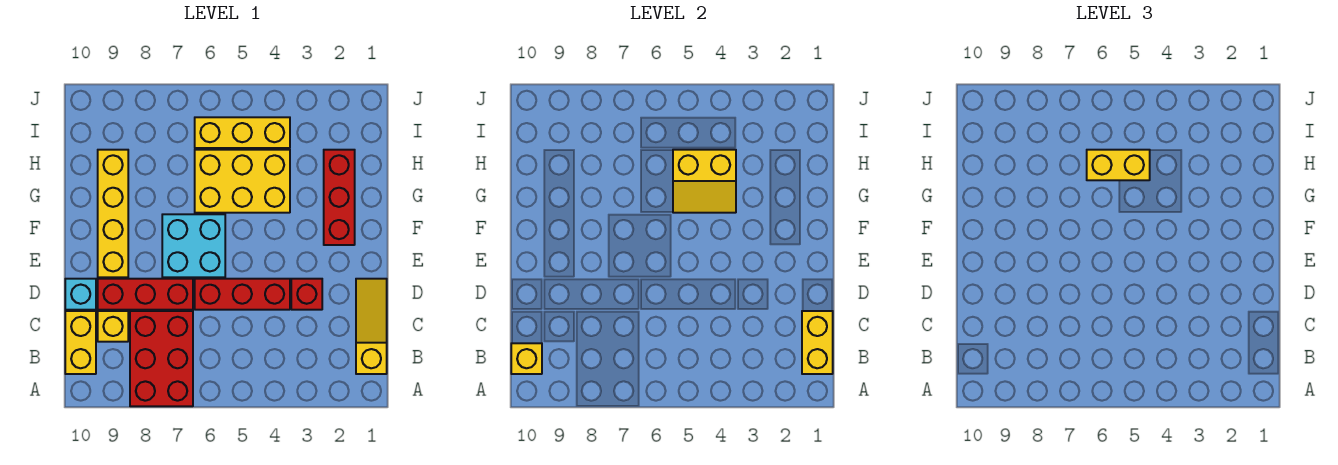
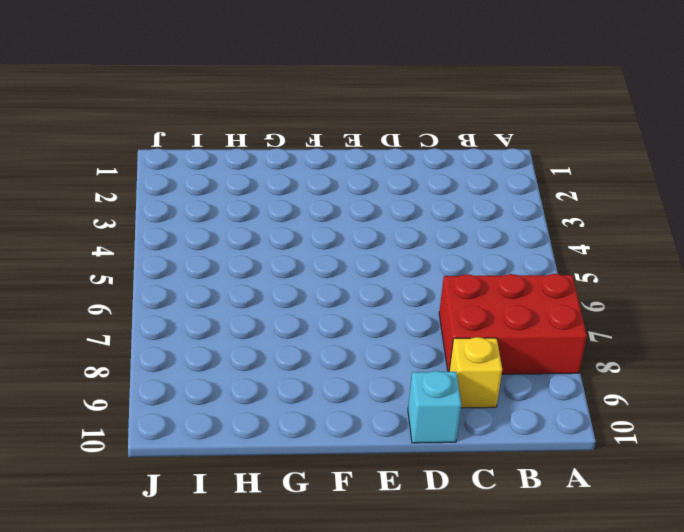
none -> yellow slope B1:D1 level 1 top B
none -> yellow brick B10:C10 level 1
none -> red brick D3 level 1

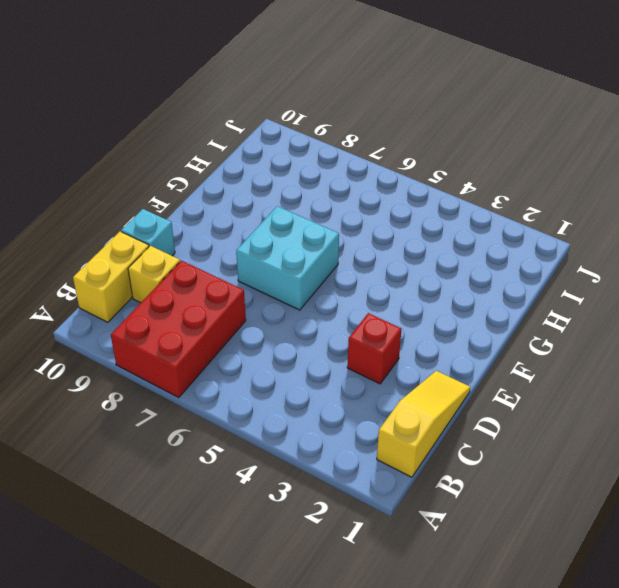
none -> red brick D4:D6 level 1
none -> red brick D7:D9 level 1
none -> yellow brick E9:H9 level 1

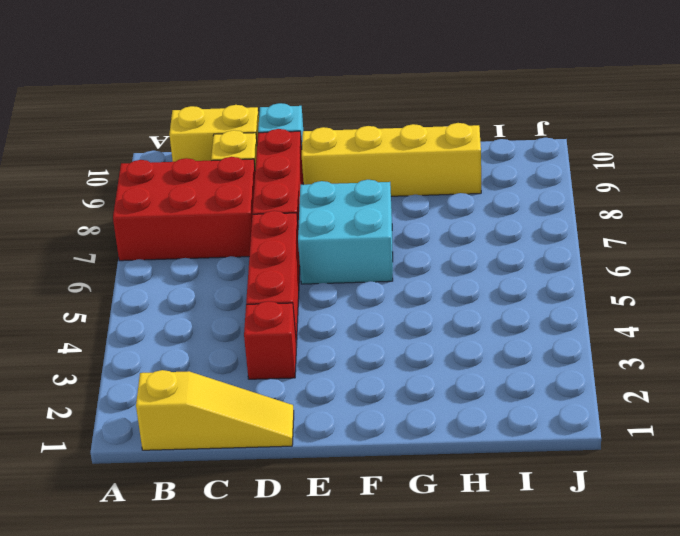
none -> red brick F2:H2 level 1
none -> yellow brick G4:H6 level 1
none -> yellow brick I4:I6 level 1

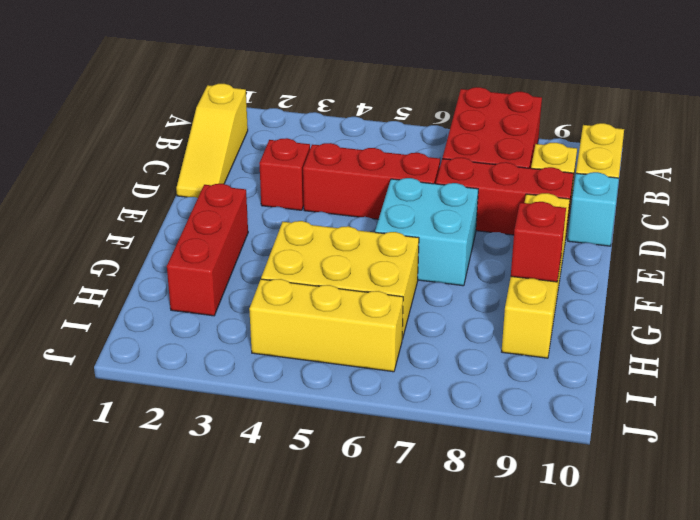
red brick G9 level 2 -> none
none -> yellow brick B1:C1 level 2
none -> yellow brick B10 level 2
none -> yellow slope G4:H5 level 2 top H

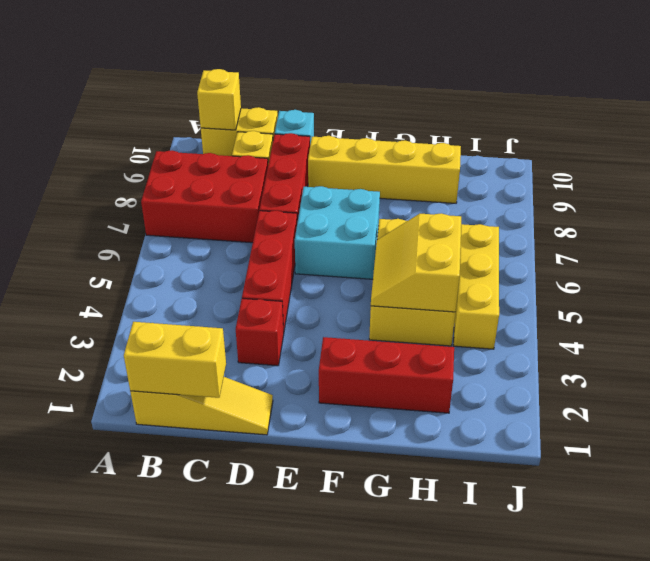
none -> yellow brick H5:H6 level 3

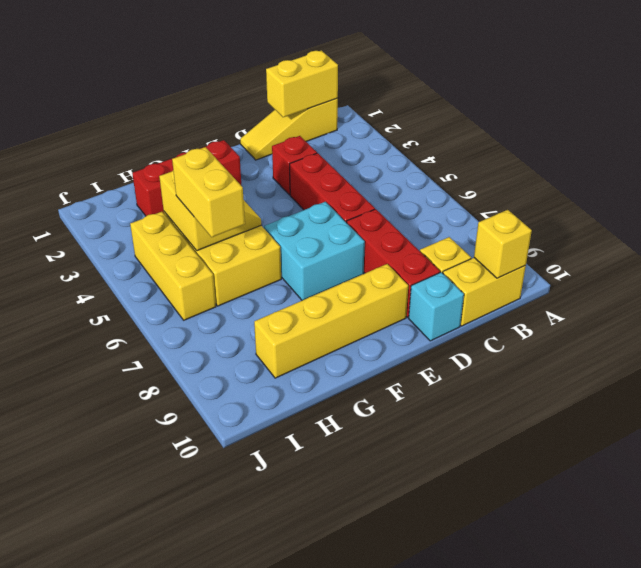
none -> red brick A7:C8 level 1

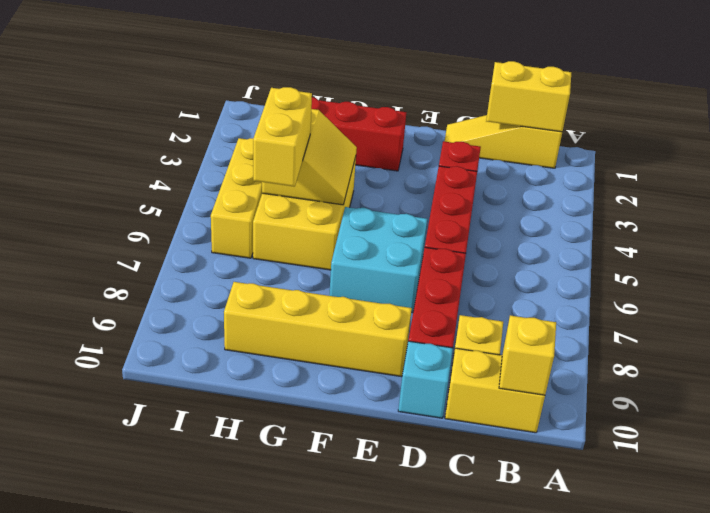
none -> red brick A7:C8 level 1

